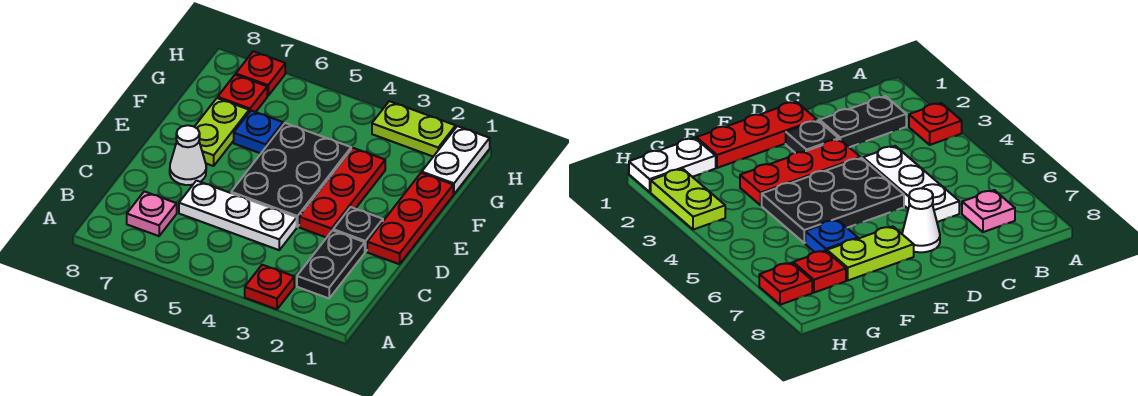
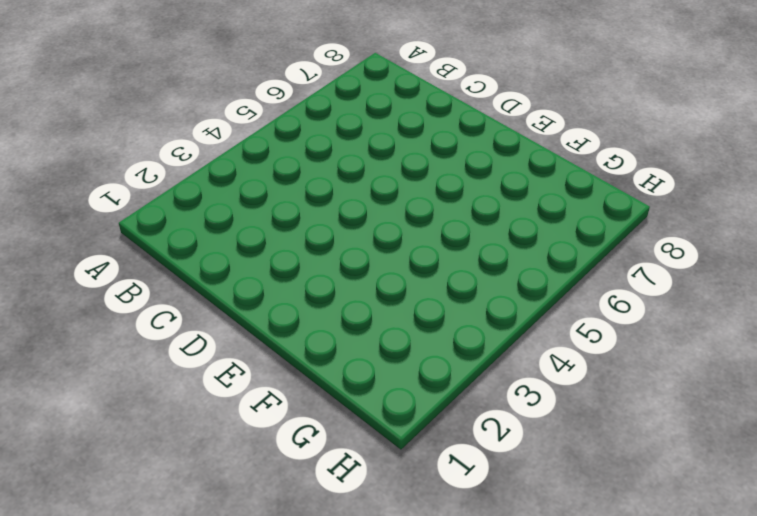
none -> red plate A3 level 1
none -> black plate B2:C2 level 1
none -> pink plate B7 level 1

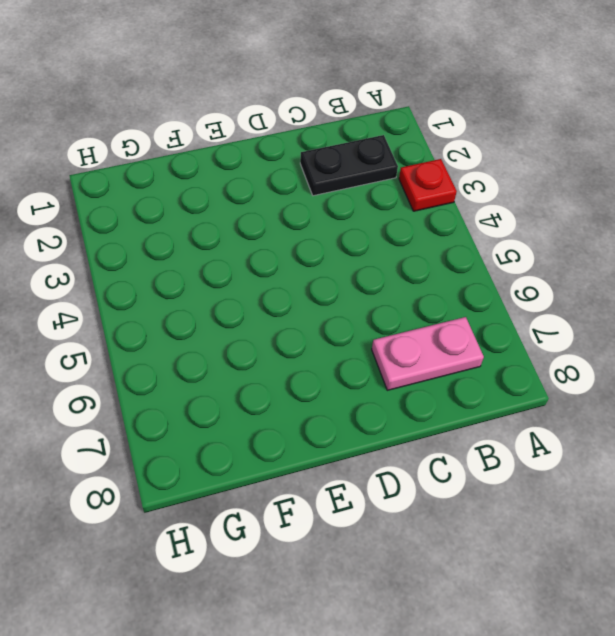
pink plate B7:C7 level 1 -> pink plate B7 level 1
none -> white plate C4:C6 level 1
none -> red plate D1:F1 level 1
none -> black plate D2 level 1

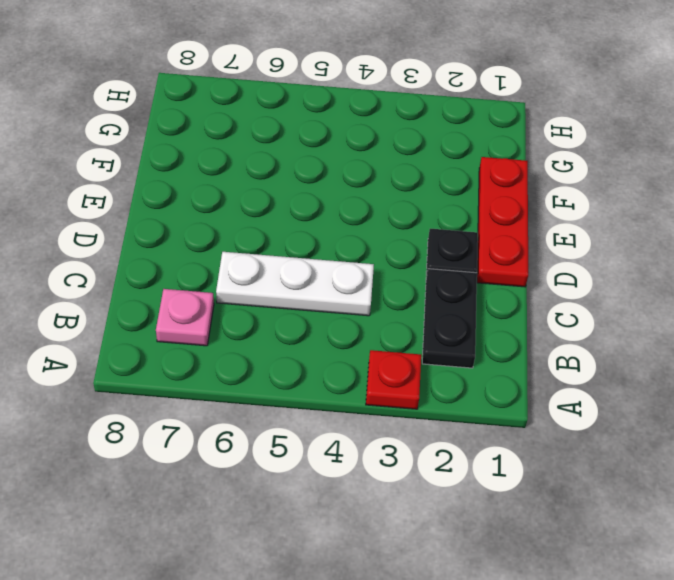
none -> red plate D3:F3 level 1
none -> black plate D4:F5 level 1
none -> white cone D7 level 1

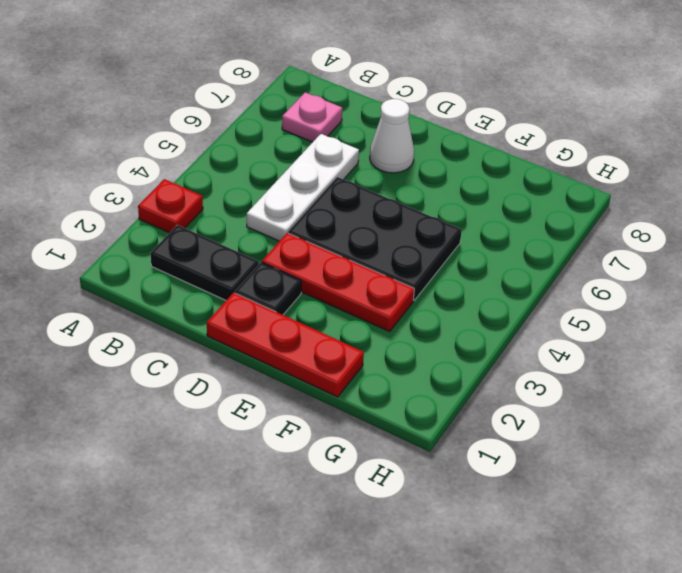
none -> lime plate E7:F7 level 1
none -> blue plate F6 level 1
none -> white plate G1:H1 level 1

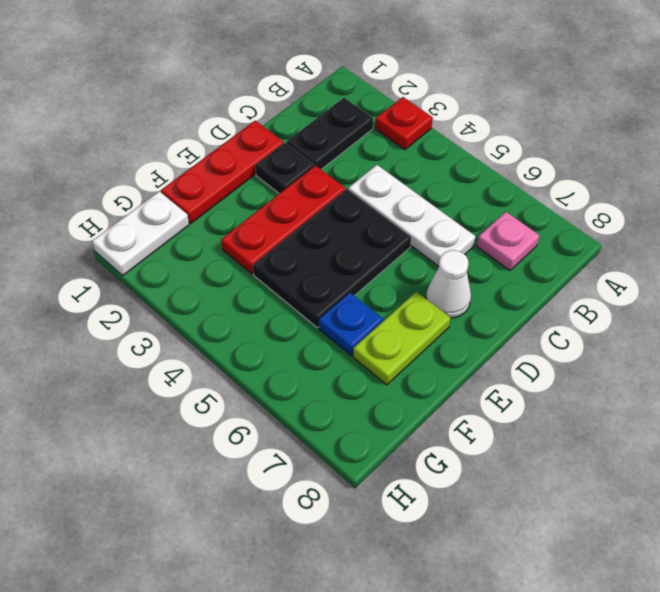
none -> red plate G7 level 1
none -> lime plate H2:H3 level 1
none -> red plate H7 level 1

